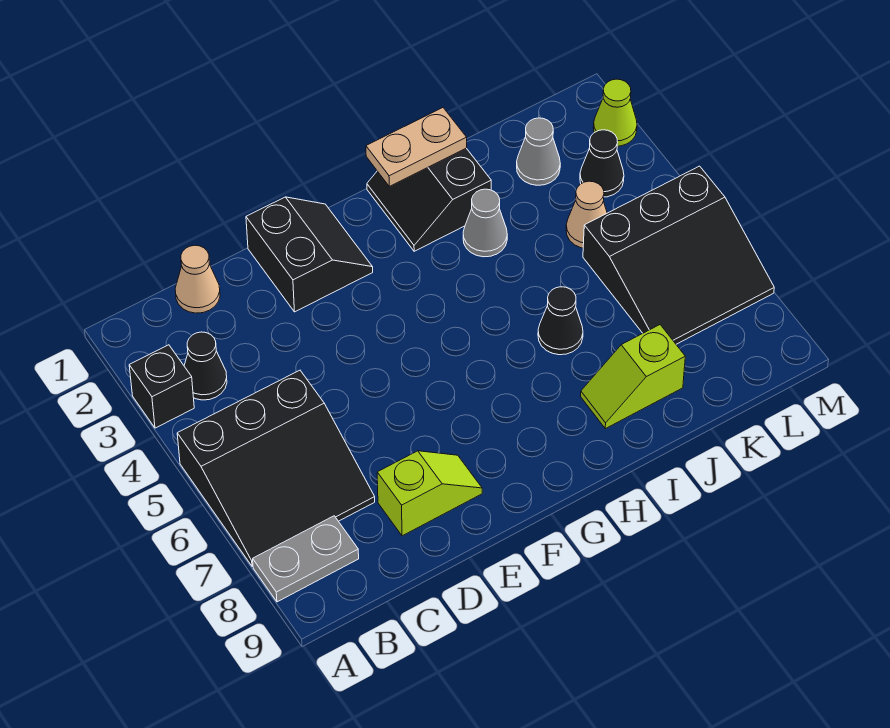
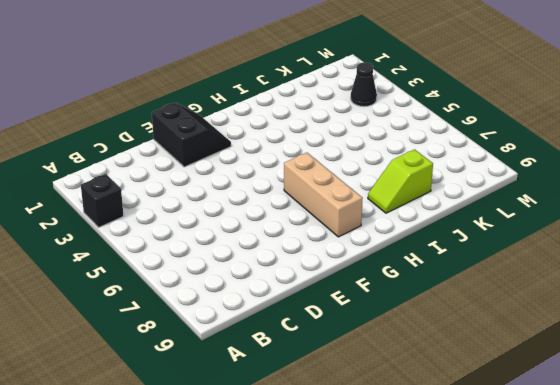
tan brick G6:G8 level 1 -> none
none -> black slope A5:C7 level 1 top 5
none -> grey plate A8:B8 level 1
none -> black cone B3 level 1

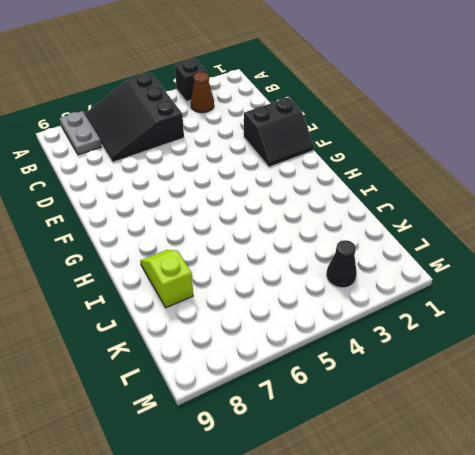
brown cone B3 level 1 -> black cone B3 level 1
none -> tan cone C1 level 1
none -> lime slope D8:E8 level 1 top D
none -> black slope H1:I2 level 1 top I

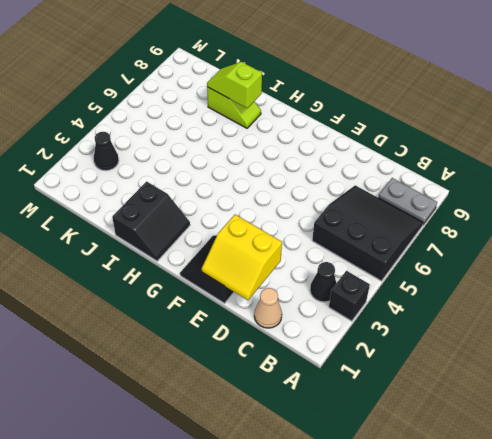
yellow slope D1:E2 level 2 top 2 -> none
lime slope I8:J8 level 2 top I -> lime slope D8:E8 level 1 top D
none -> grey cone I3 level 1
none -> black cone I6 level 1
none -> grey cone K2 level 1

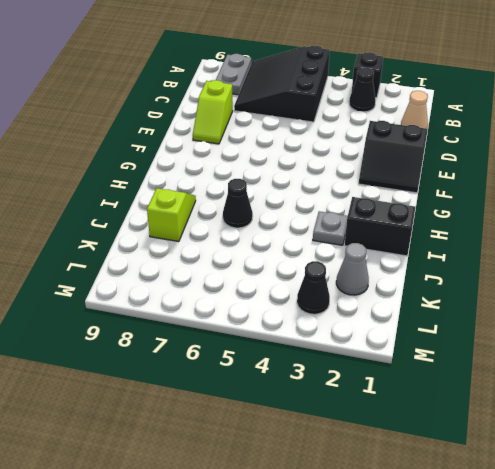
grey plate I3 level 1 -> grey cone I3 level 1
none -> tan cone K4 level 1
none -> black slope K5:M7 level 1 top 5
none -> lime cone M2 level 1

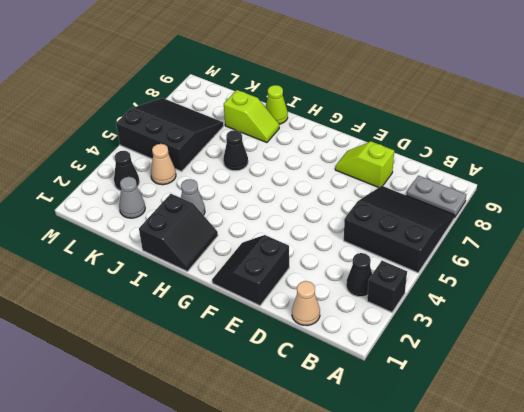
lime cone I9 level 1 -> lime cone M2 level 1
none -> tan plate H1:I1 level 2

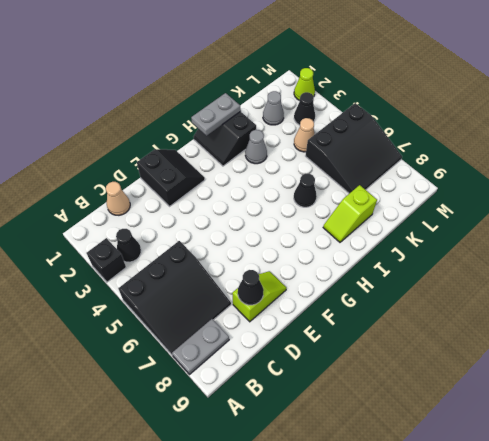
black cone D8 level 2 -> none
grey plate H1:I1 level 2 -> tan plate H1:I1 level 2

